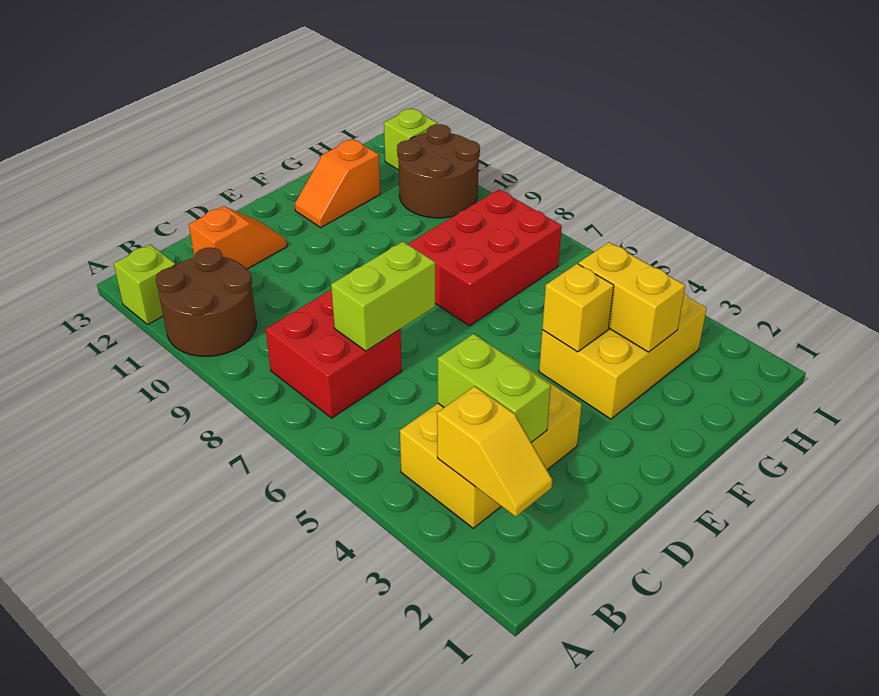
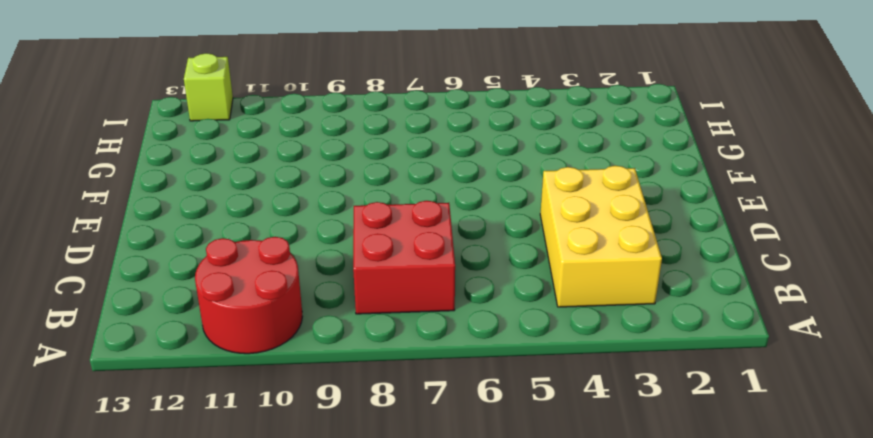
red round brick A10:B11 level 1 -> brown round brick A10:B11 level 1
none -> lime brick A12 level 1
none -> orange slope C12:D12 level 1 top C
none -> yellow brick F3:H4 level 1

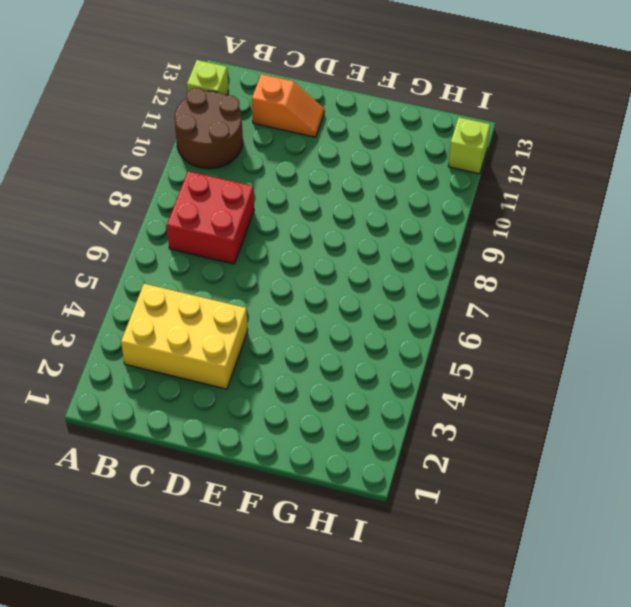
none -> yellow brick F3:H4 level 1
none -> red brick F7:H8 level 1
none -> orange slope F12:G12 level 1 top G

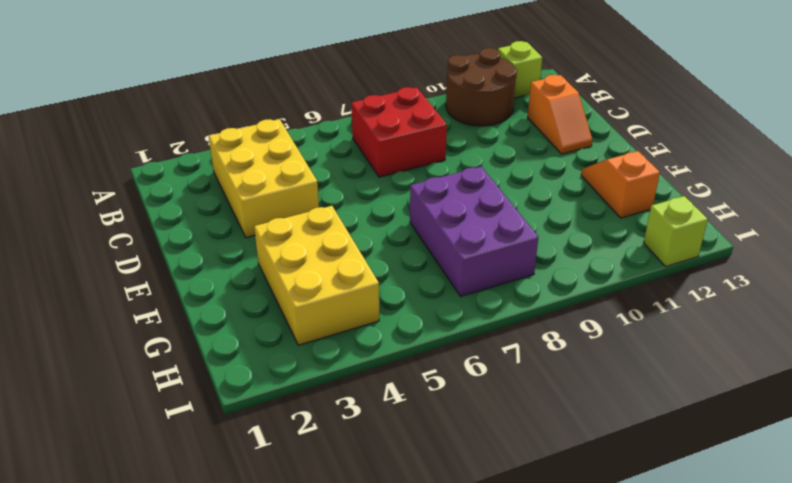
purple brick F7:H8 level 1 -> red brick F7:H8 level 1
none -> brown round brick H10:I11 level 1
none -> yellow slope B2:B3 level 2 top 3
none -> lime brick C3:C4 level 2

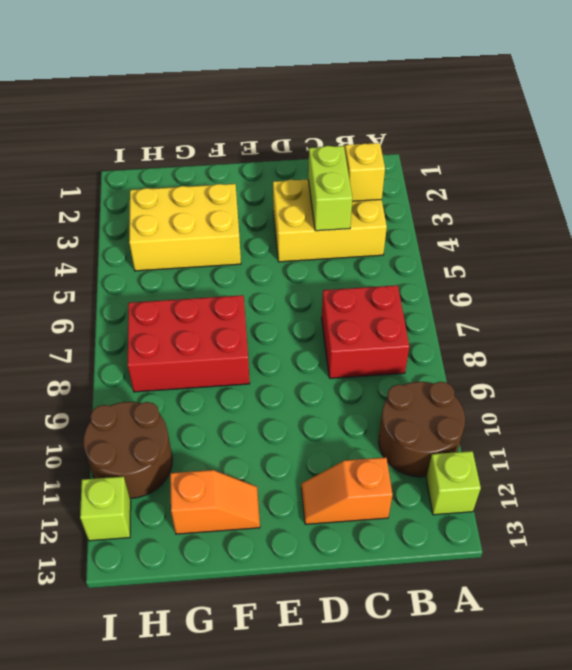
none -> lime brick C7:D7 level 2
none -> yellow brick F4 level 2
none -> yellow brick G3:G4 level 2

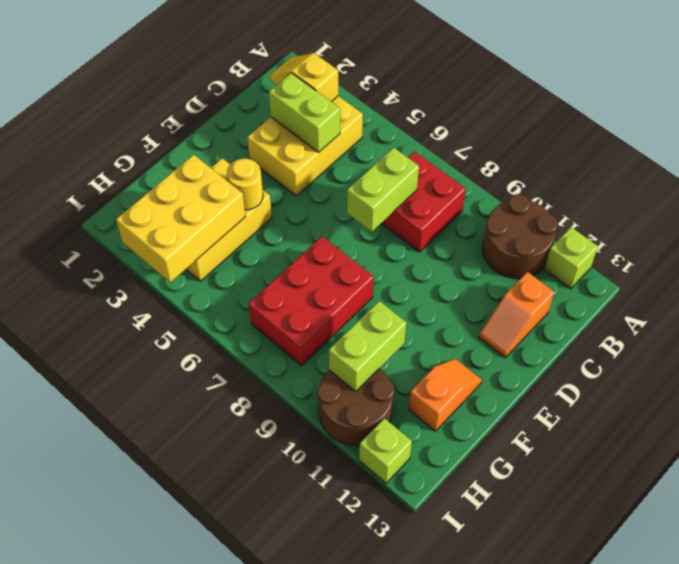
yellow round brick F4 level 2 -> yellow brick F4 level 2
yellow brick G3:I4 level 2 -> yellow brick G3:G4 level 2
lime brick G10:H10 level 2 -> none

